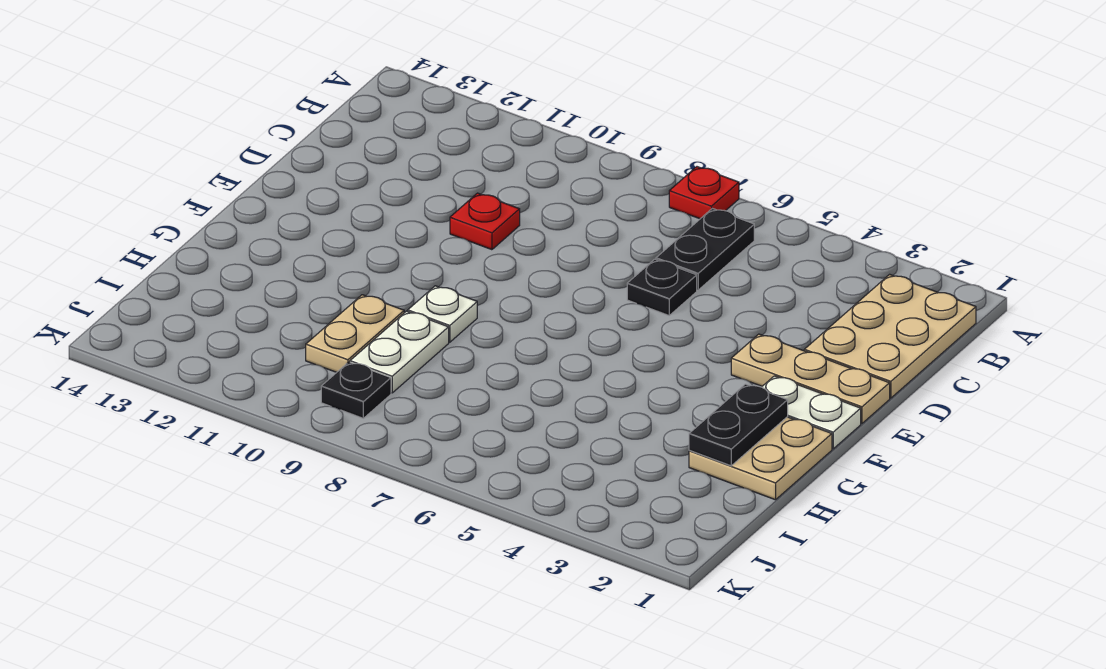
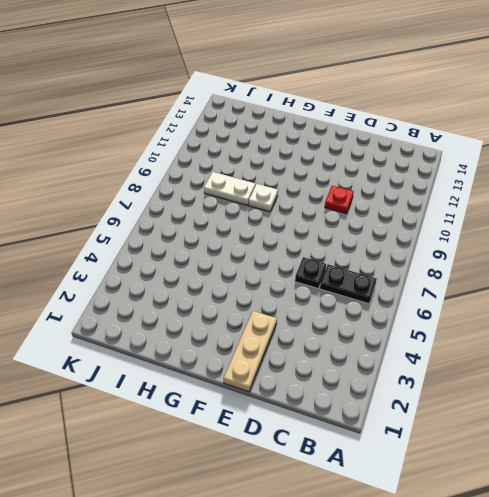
none -> red plate A7 level 1
none -> tan plate B1:D2 level 1
none -> white plate F1:F2 level 1

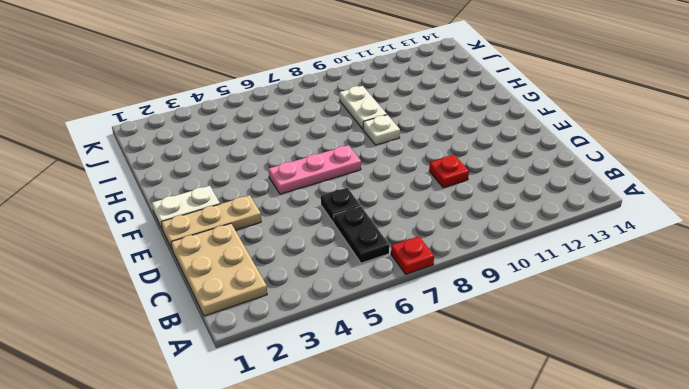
pink plate F5:F7 level 1 -> none
none -> tan plate G1:H2 level 1
none -> tan plate H10:I10 level 1
none -> black plate J9 level 1

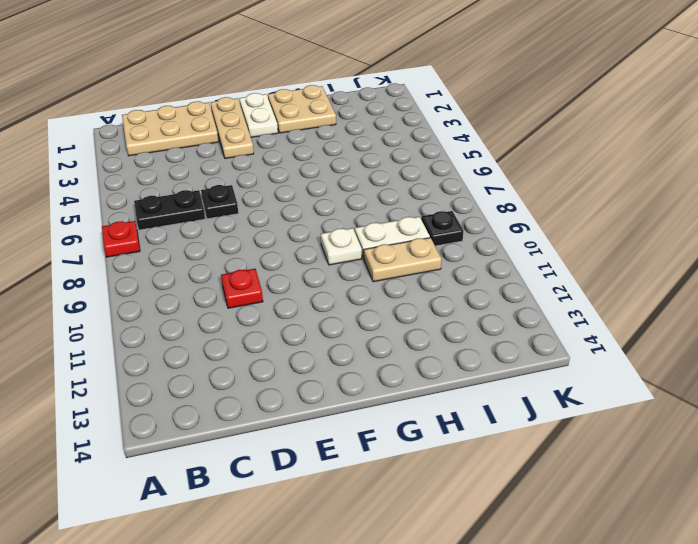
none -> black plate G2:H2 level 2

